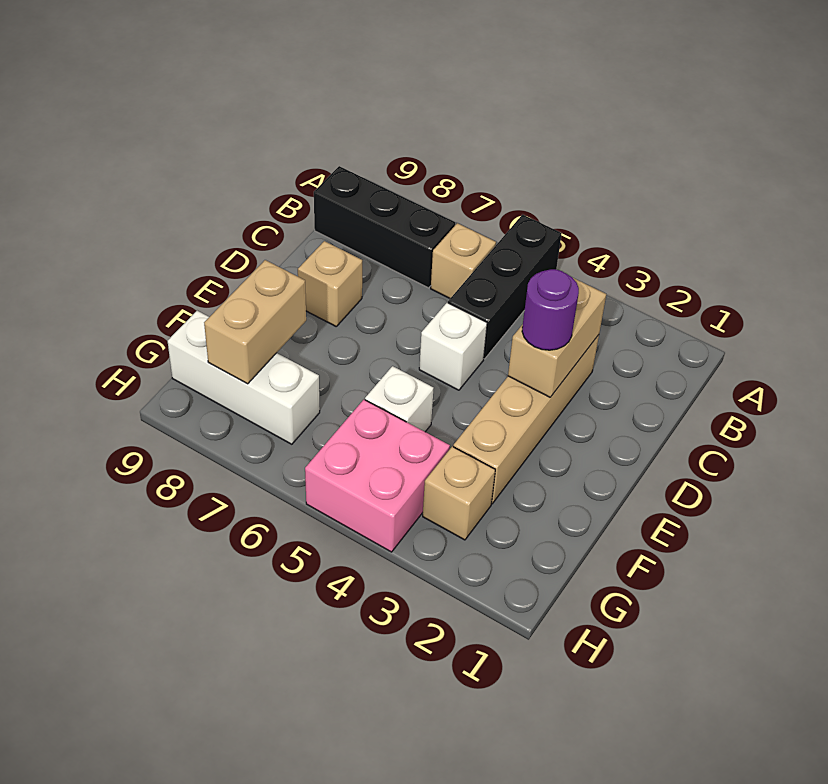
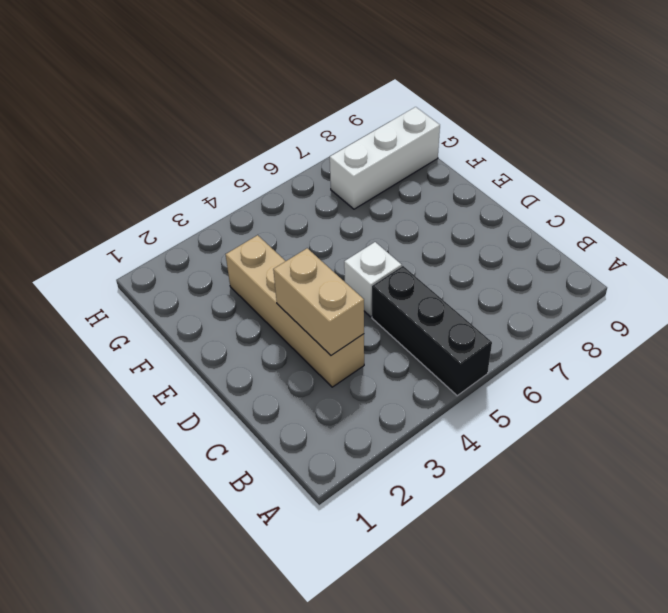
none -> tan brick B6 level 1
none -> black brick B7:B9 level 1
none -> tan brick D8 level 1

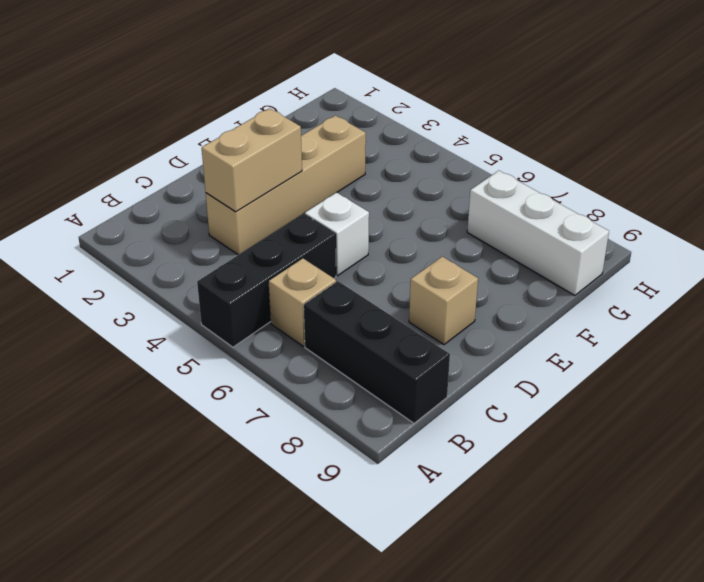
none -> white brick F5 level 1
none -> tan brick G3 level 1
none -> pink brick G4:H5 level 1

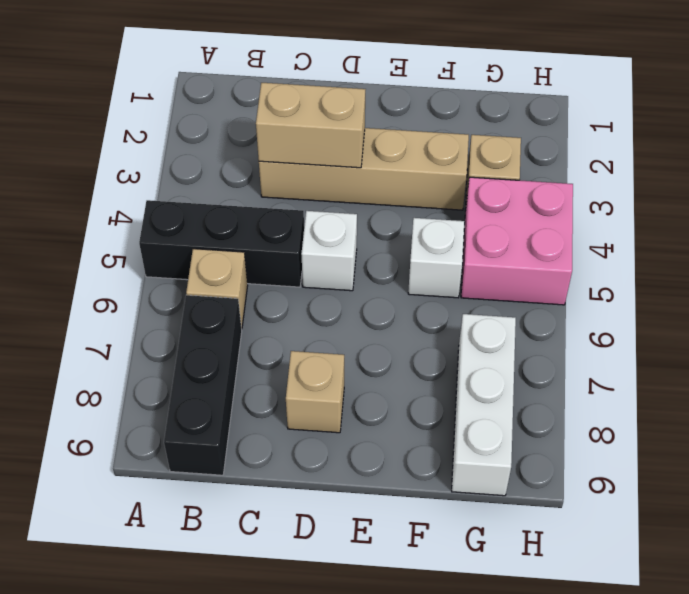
none -> tan brick F8:G8 level 2
none -> purple round brick D3 level 3

